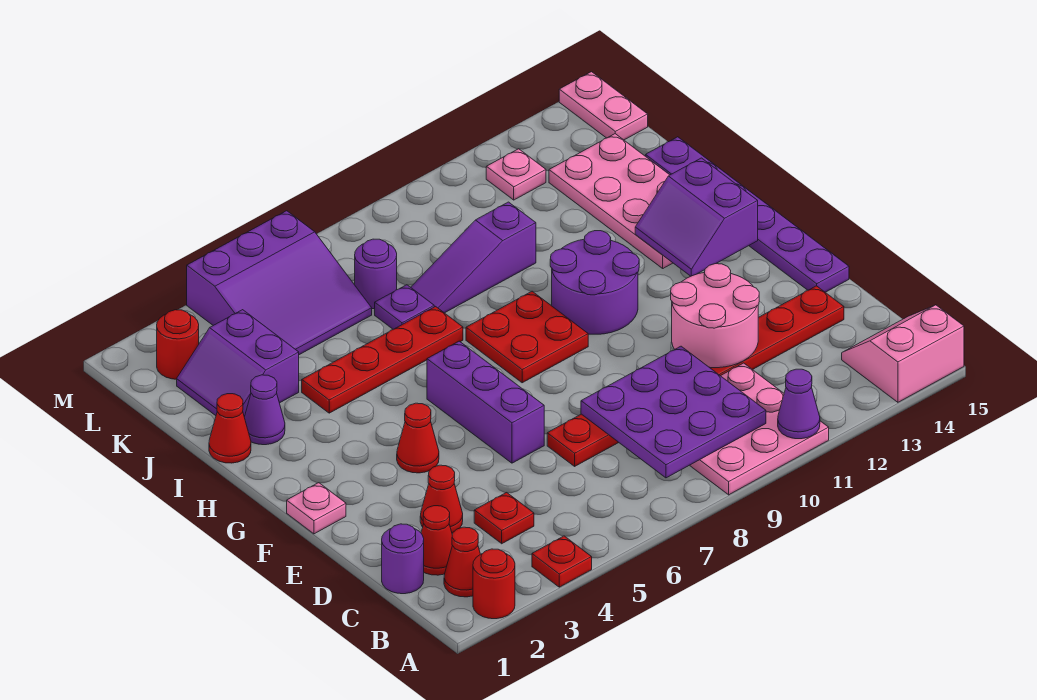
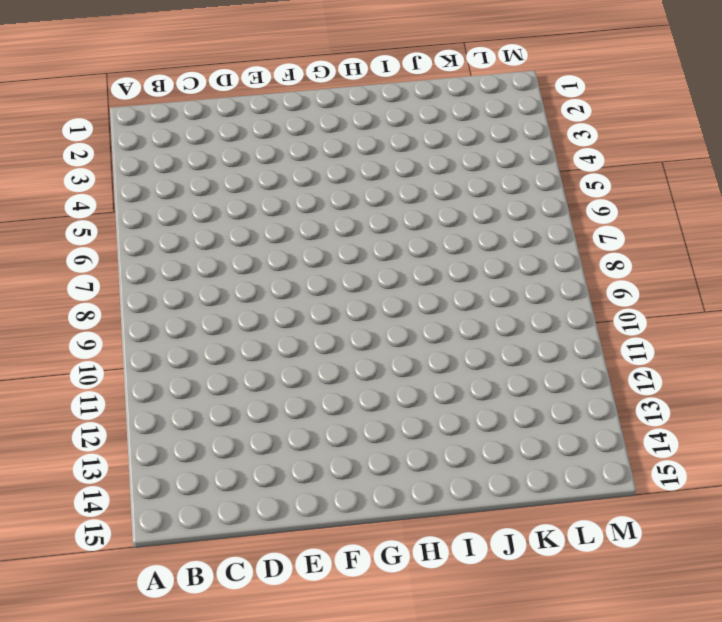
none -> red round brick A2 level 1
none -> red plate A4 level 1
none -> pink plate A9:C11 level 1
none -> pink slope A14:B15 level 1 top A

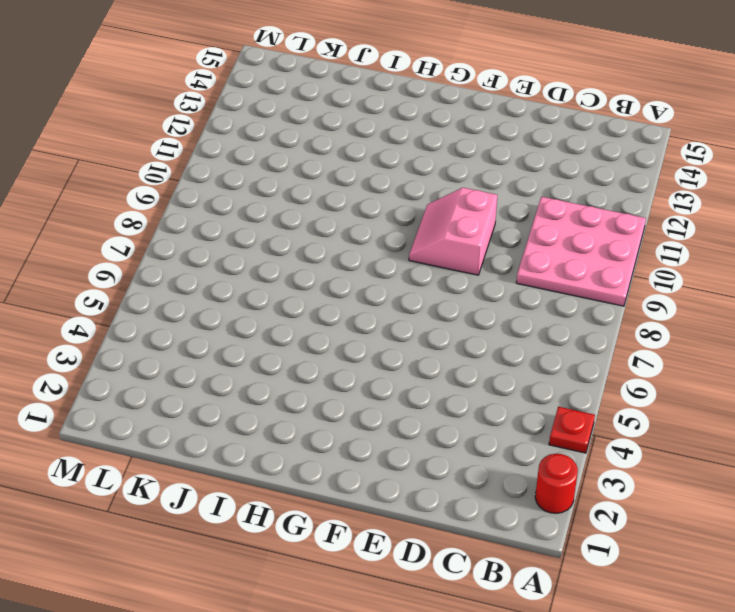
pink slope E9:F10 level 1 top E -> pink slope A14:B15 level 1 top A
none -> red cone B2 level 1
none -> purple round brick C1 level 1
none -> red cone C2 level 1
none -> red plate C4 level 1

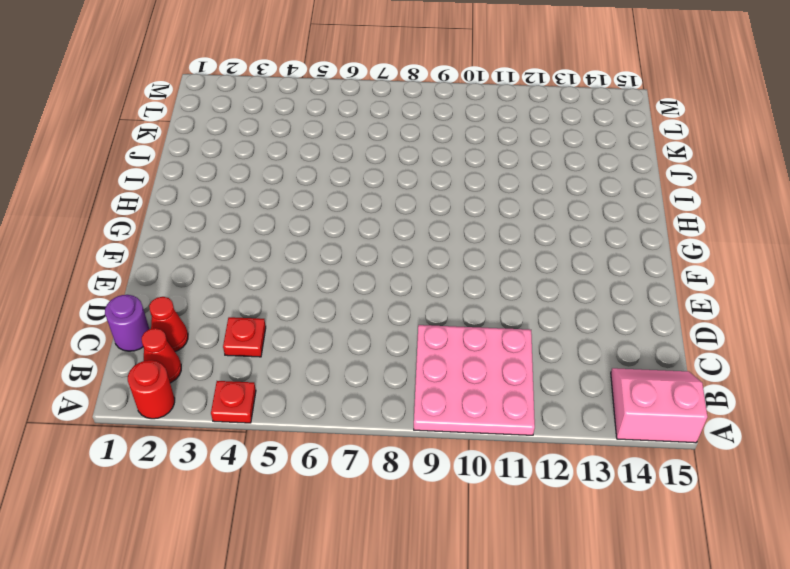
none -> red cone D3 level 1
none -> red plate D7:D14 level 1
none -> purple brick E6:G6 level 1
none -> purple plate E15:J15 level 1

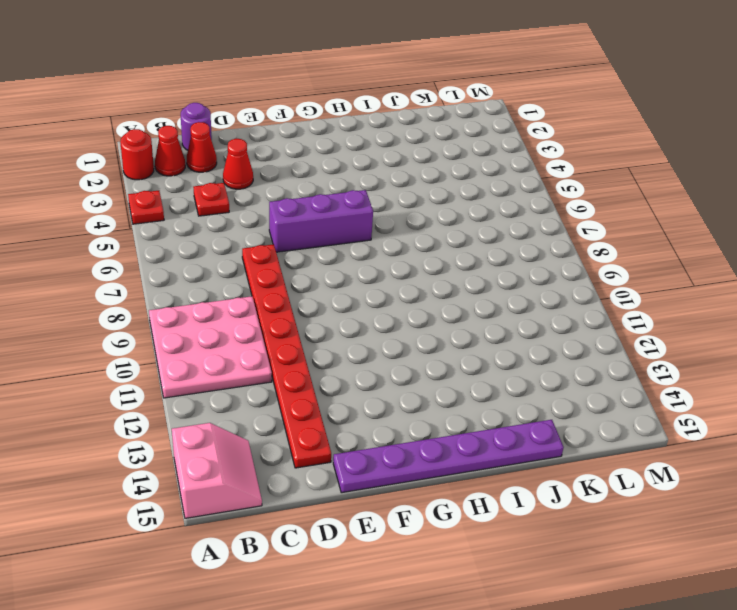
none -> pink plate F1 level 1
none -> red cone F4 level 1
none -> red plate G8:H9 level 1
none -> purple round brick G10:H11 level 1

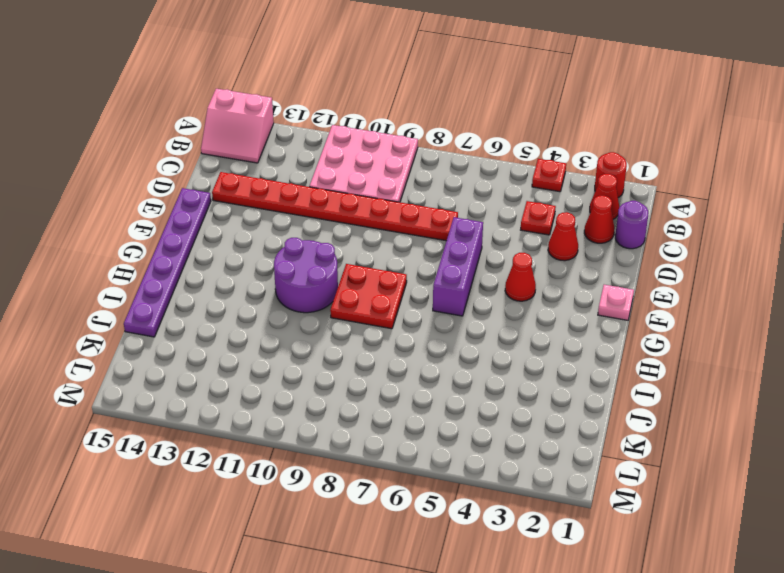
none -> pink plate H13:K14 level 1
none -> red cone I1 level 1
none -> purple cone I2 level 1
none -> red plate I4:I7 level 1

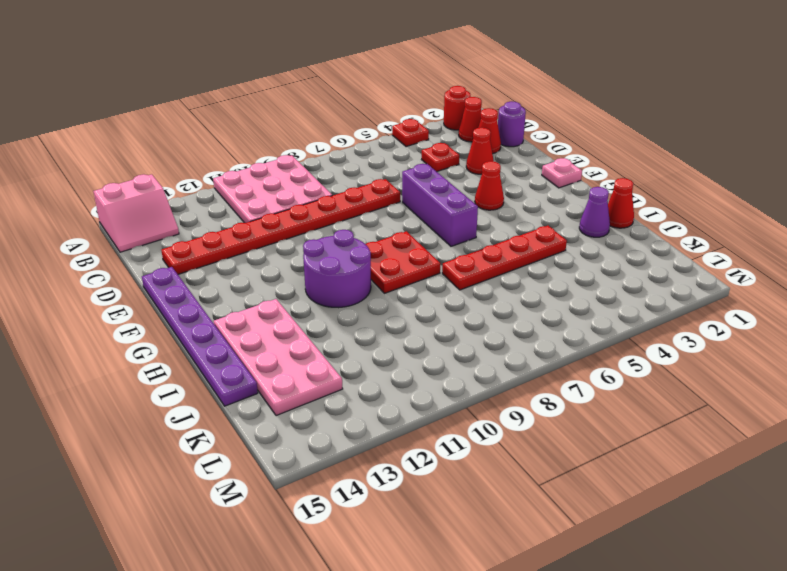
none -> purple slope J2:K3 level 1 top 3
none -> purple plate J7 level 1
none -> purple slope J8:J10 level 1 top 10
none -> purple slope K4:M6 level 1 top M

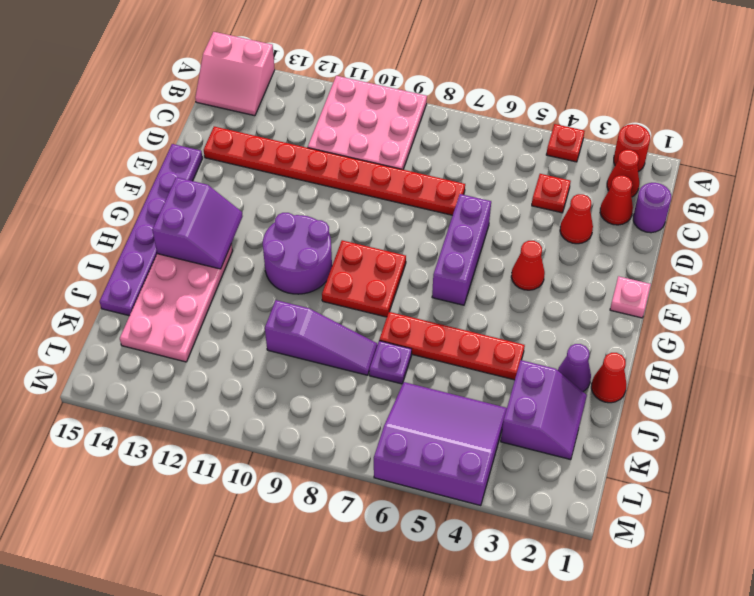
none -> purple round brick K7 level 1
none -> red round brick L2 level 1
none -> pink plate L12 level 1
none -> pink plate L15:M15 level 1

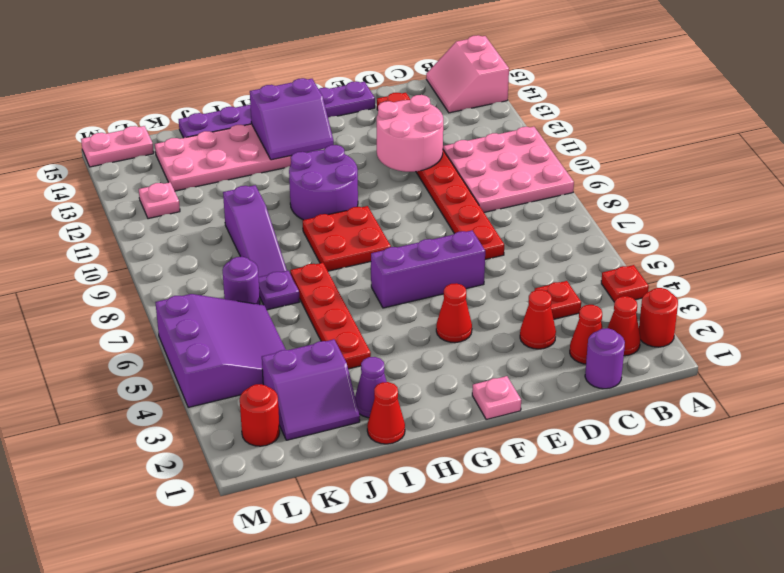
none -> purple cone A11 level 2
none -> purple plate B8:D10 level 2

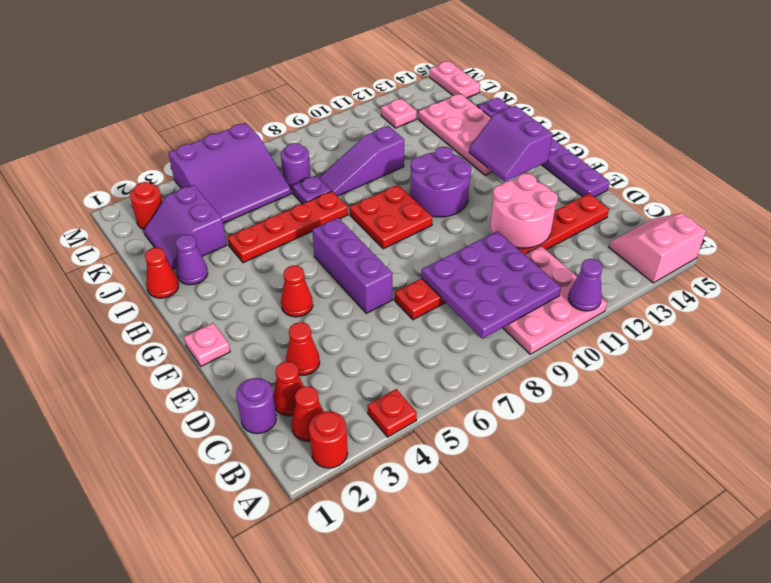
none -> red plate C4 level 1

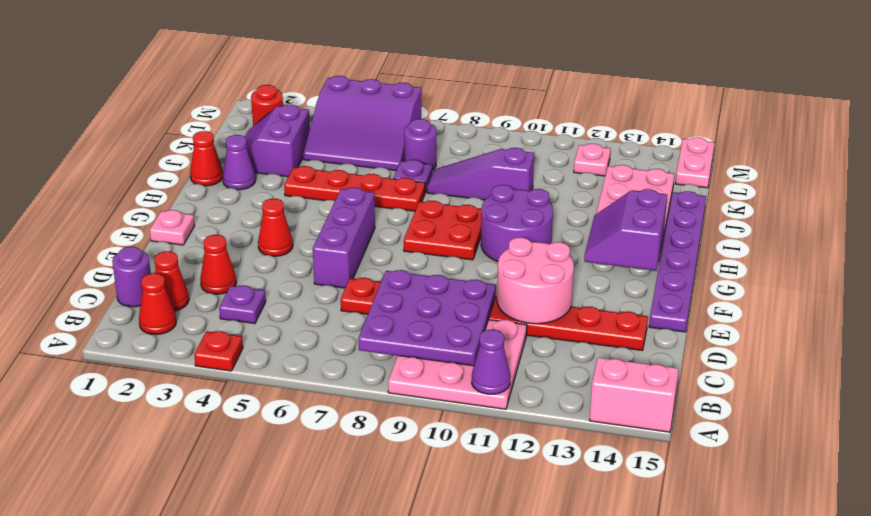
purple plate C4 level 1 -> red plate C4 level 1
none -> red round brick A2 level 1

